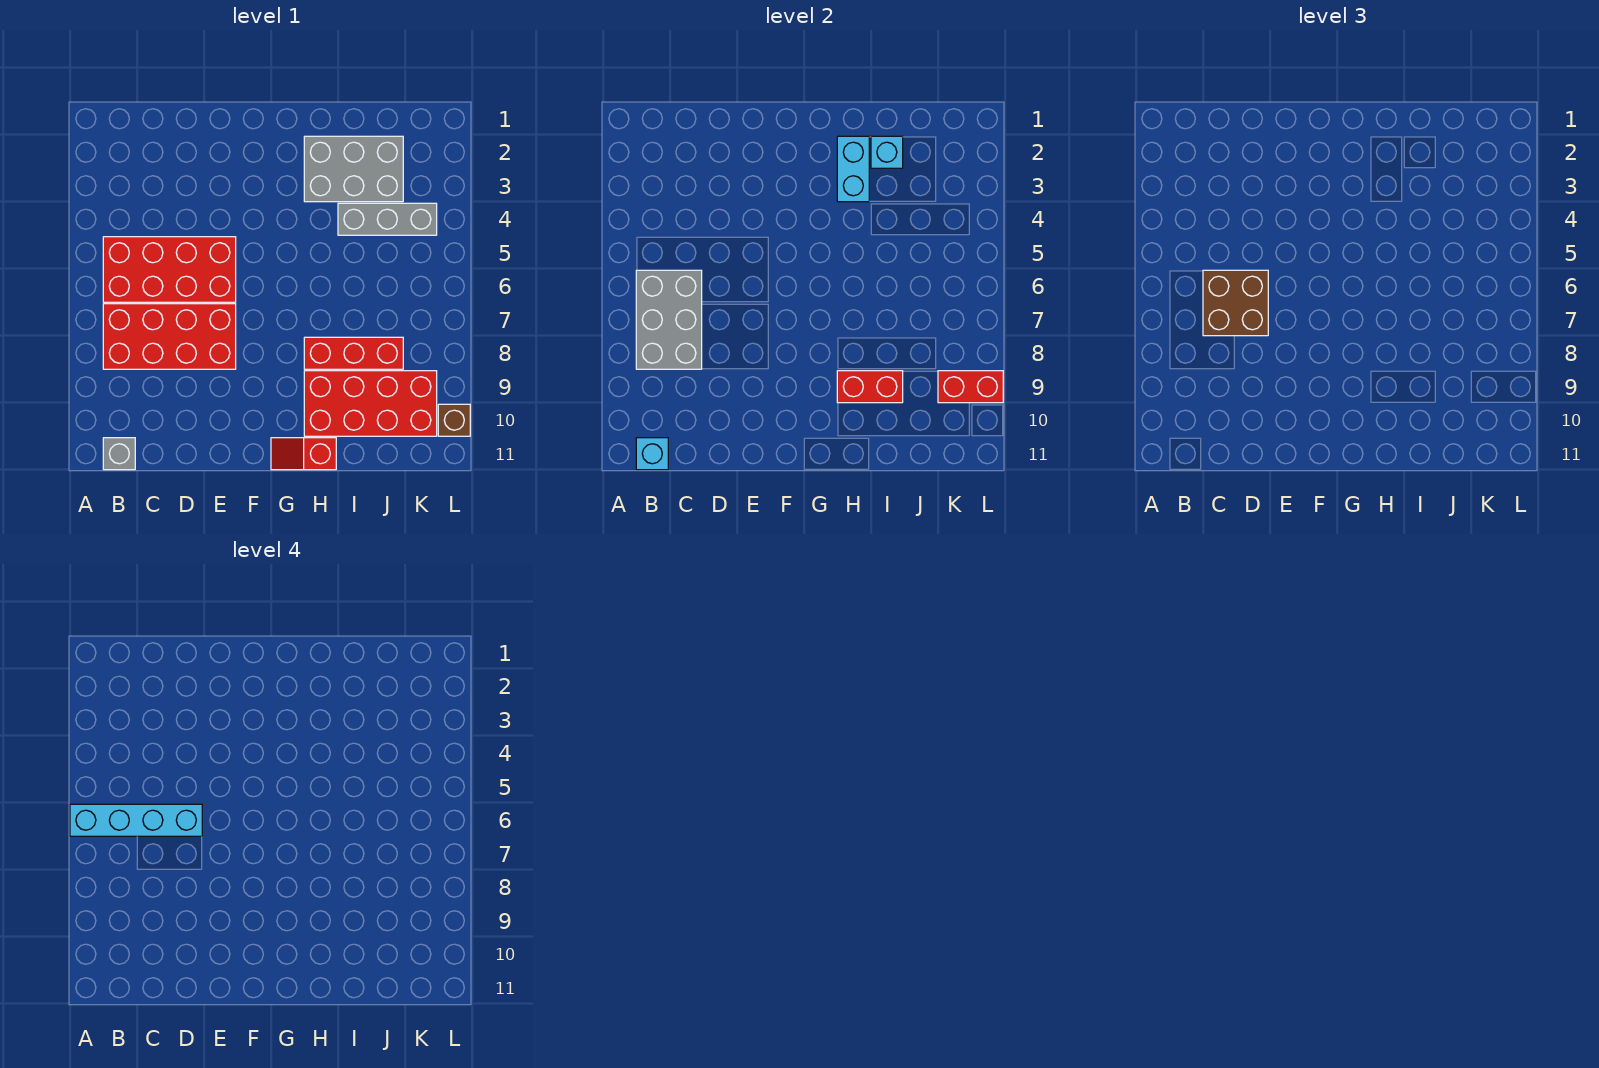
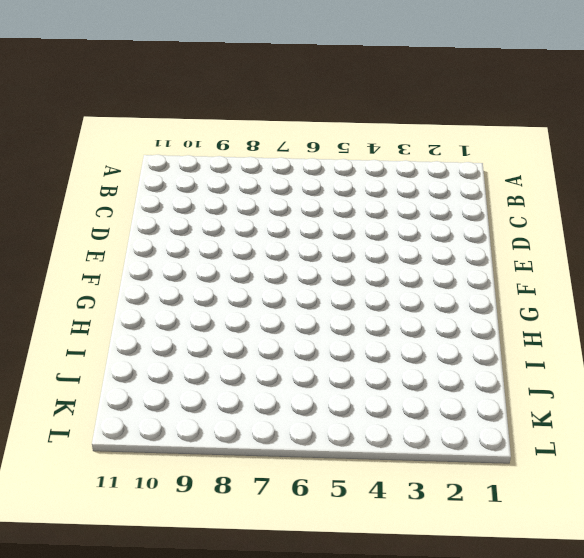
none -> red brick B5:E6 level 1
none -> red brick B7:E8 level 1
none -> grey brick B11 level 1

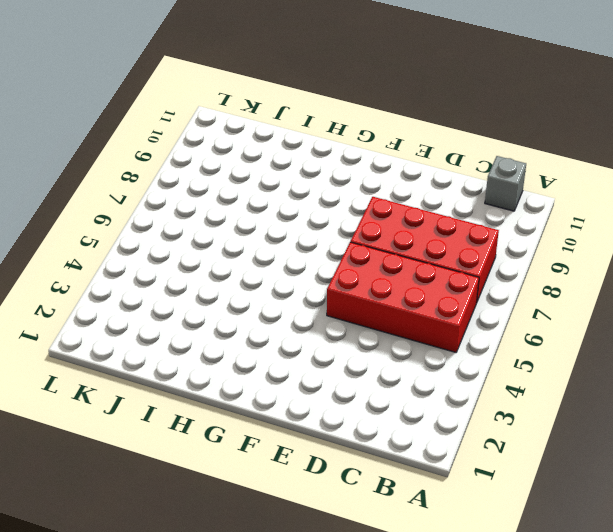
none -> red slope G11:H11 level 1 top H
none -> grey brick H2:J3 level 1
none -> red brick H8:J8 level 1

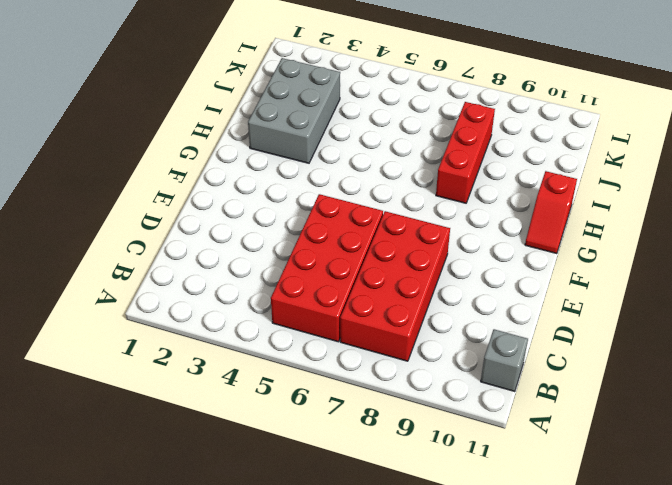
none -> red brick H9:K10 level 1
none -> grey brick I4:K4 level 1
none -> brown brick L10 level 1

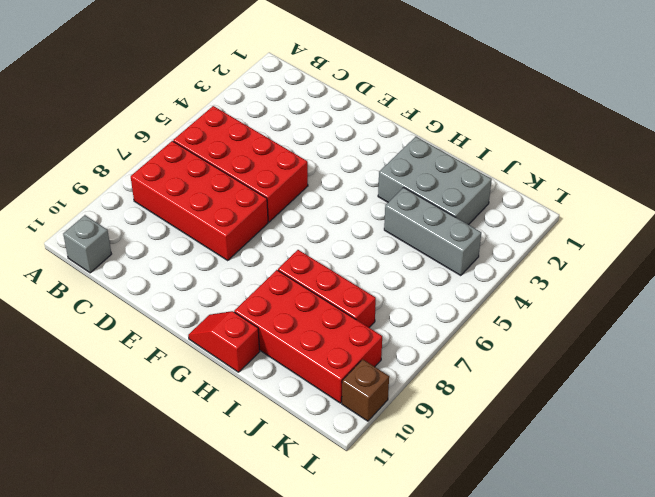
none -> grey brick B6:C8 level 2
none -> cyan brick B11 level 2
none -> cyan brick H2:H3 level 2

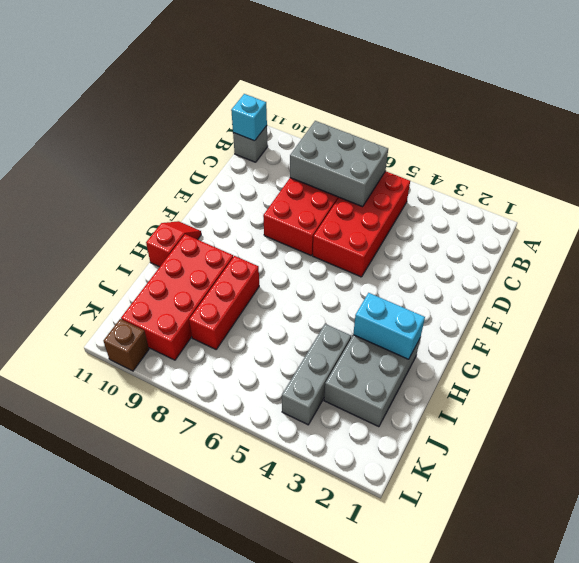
none -> red brick H9:I9 level 2
none -> cyan brick I2 level 2
none -> red brick K9:L9 level 2

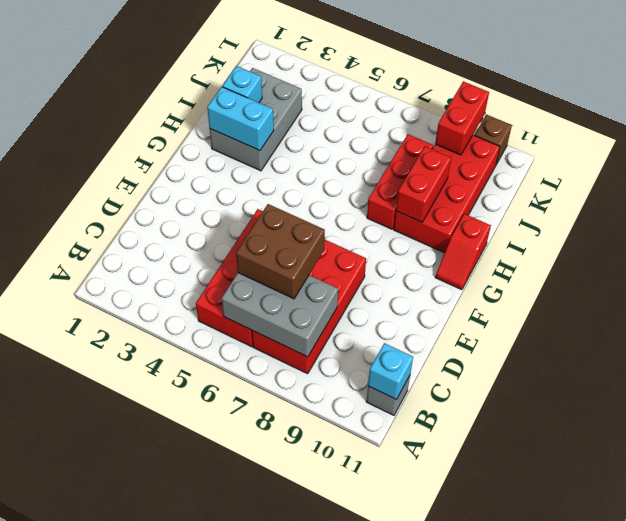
none -> grey brick I4:K4 level 1
none -> cyan brick A6:D6 level 4

